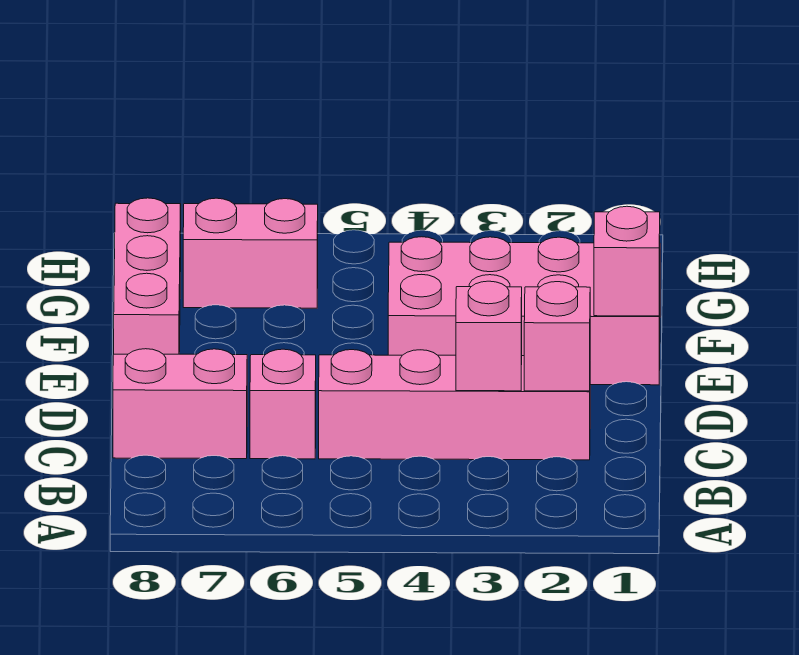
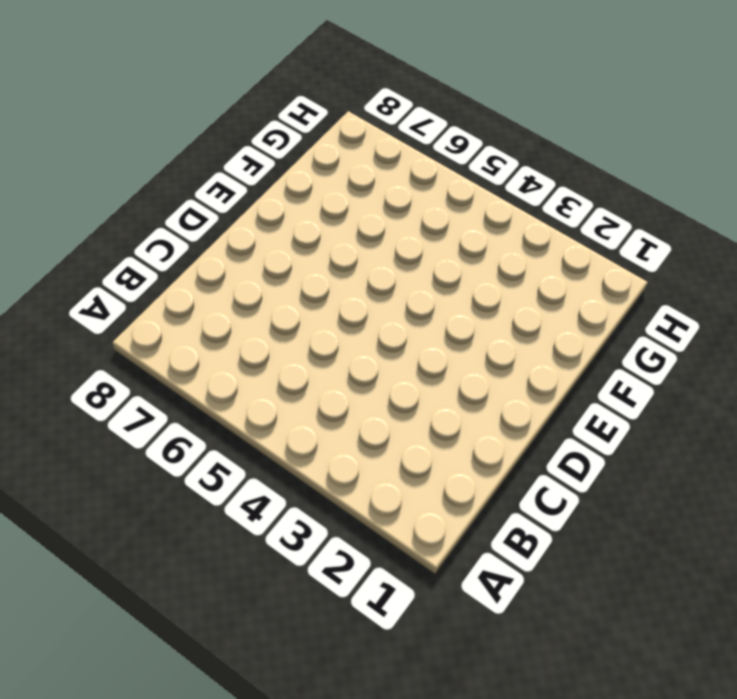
none -> pink brick C2:C5 level 1
none -> pink brick C6 level 1

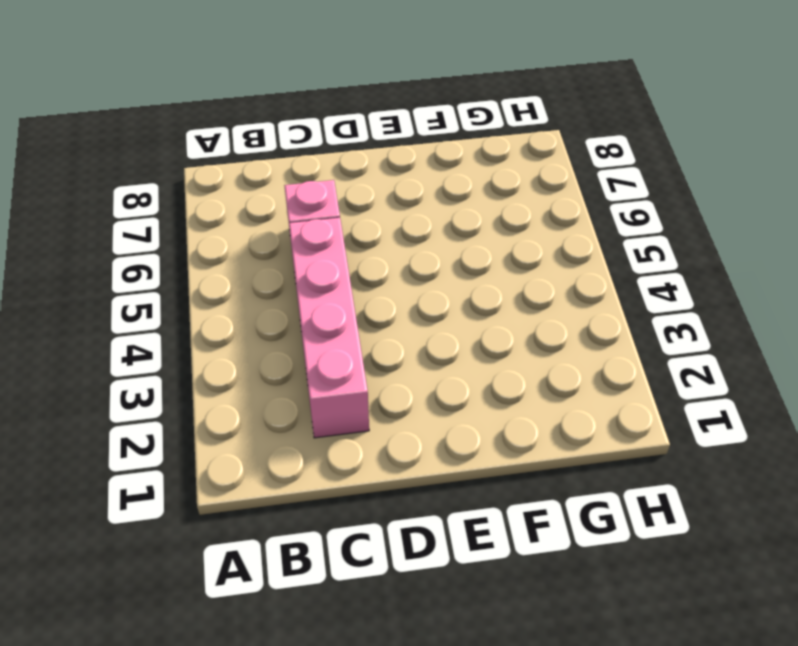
none -> pink brick C7:C8 level 1
none -> pink brick E1:F4 level 1

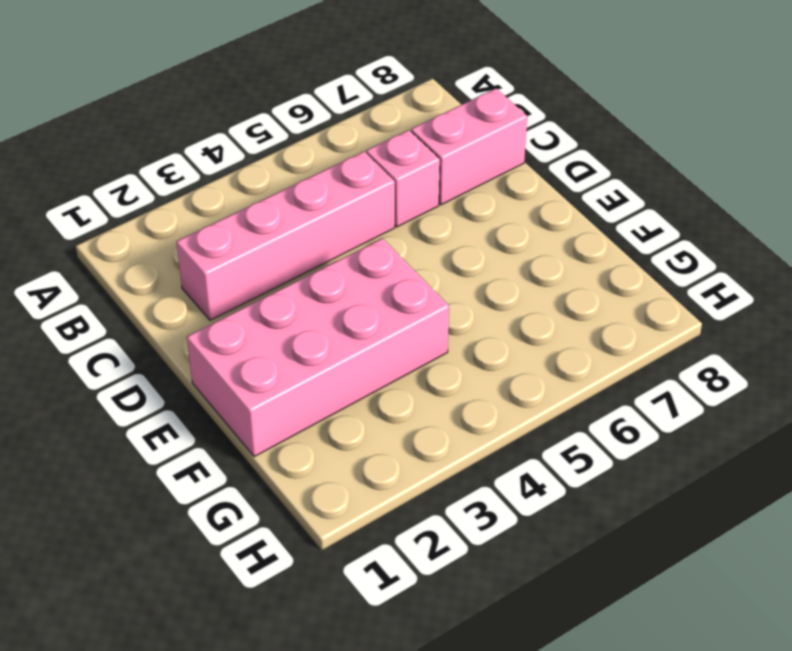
none -> pink brick E8:G8 level 1
none -> pink brick G6:G7 level 1

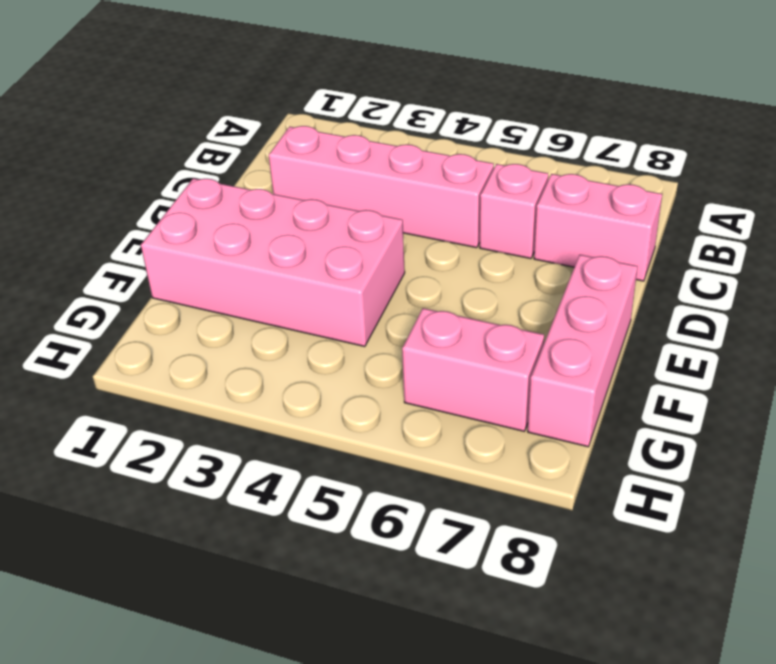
none -> pink brick C2 level 2
none -> pink brick C3 level 2

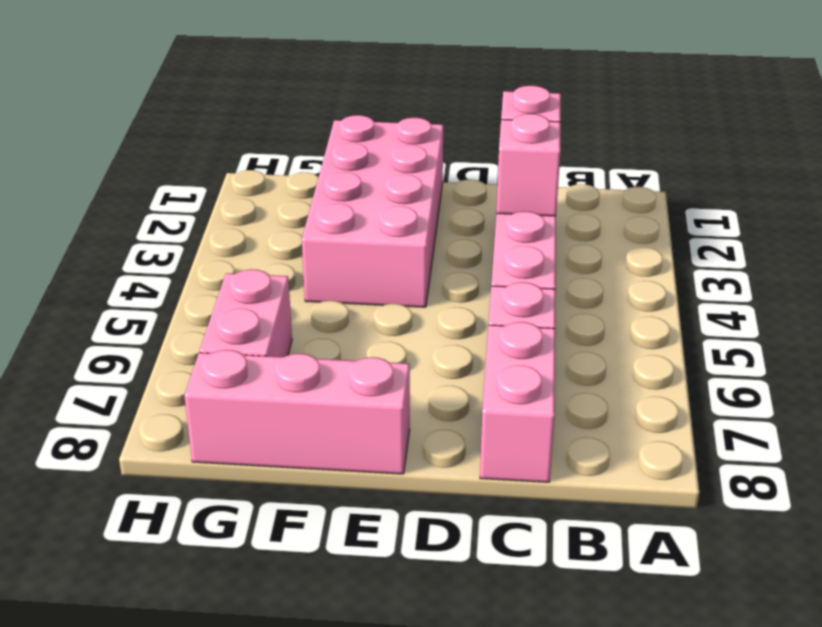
none -> pink brick E1 level 2

